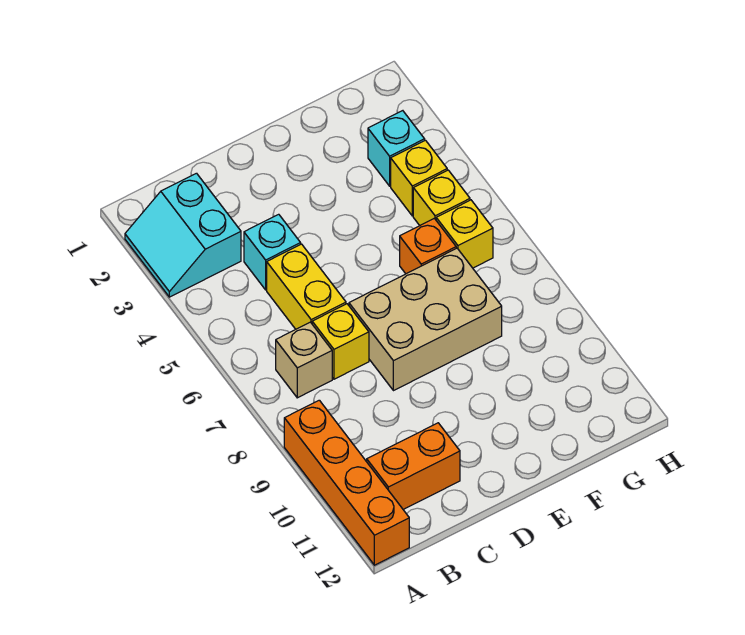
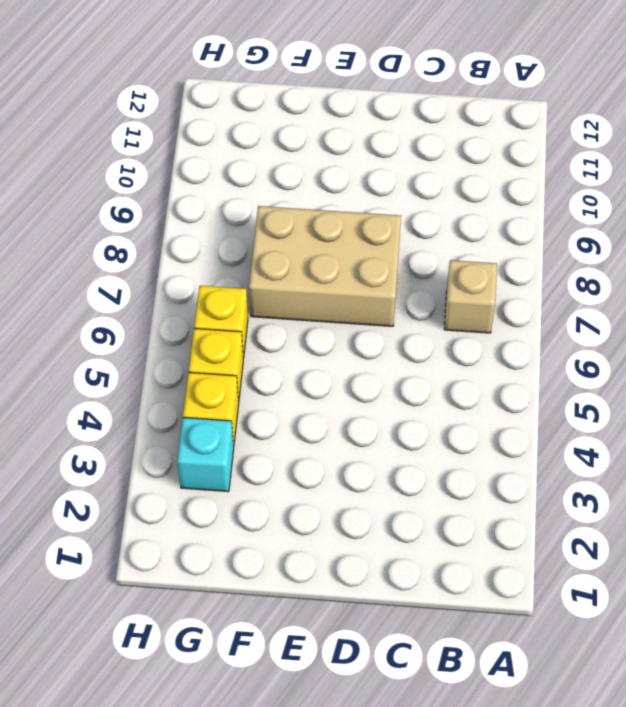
none -> cyan slope A2:B3 level 1 top B
none -> orange brick A9:A12 level 1
none -> orange brick B11:C11 level 1

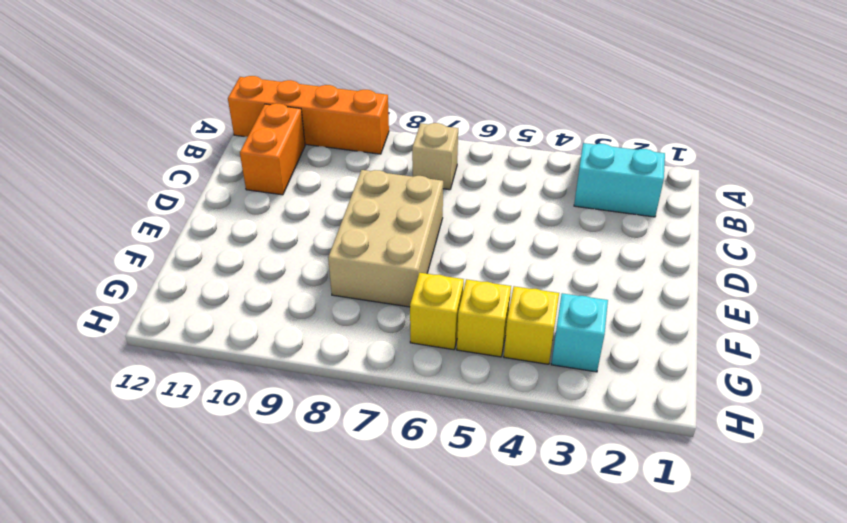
none -> cyan brick C4 level 1
none -> yellow brick C5:C6 level 1
none -> yellow brick C7 level 1

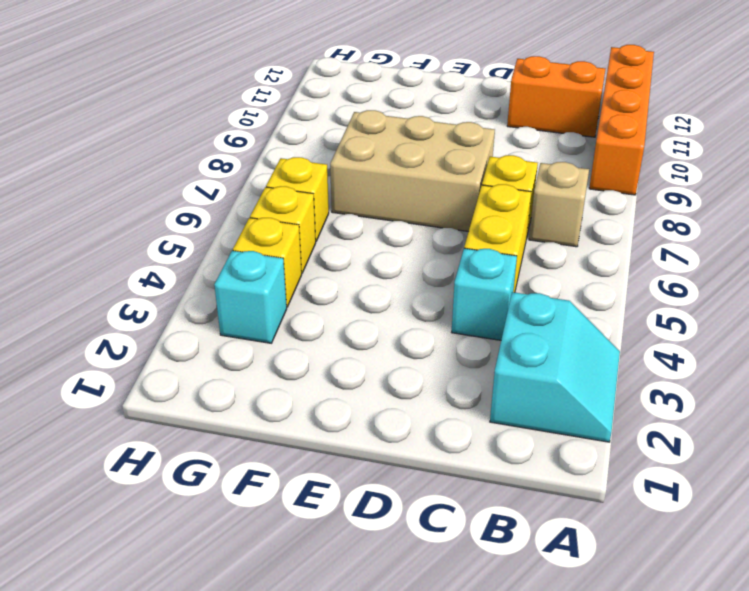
none -> orange brick F6 level 1

